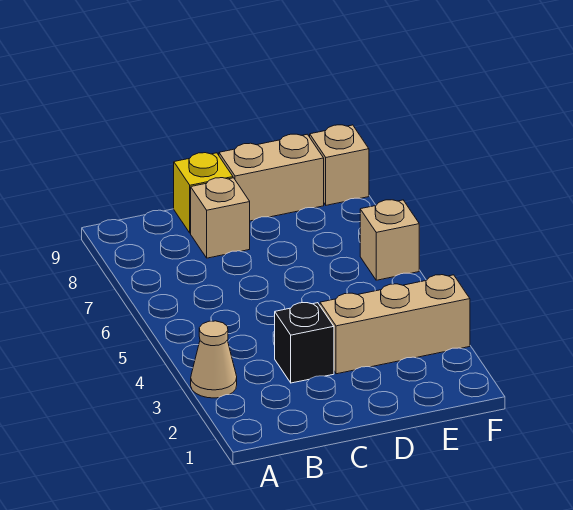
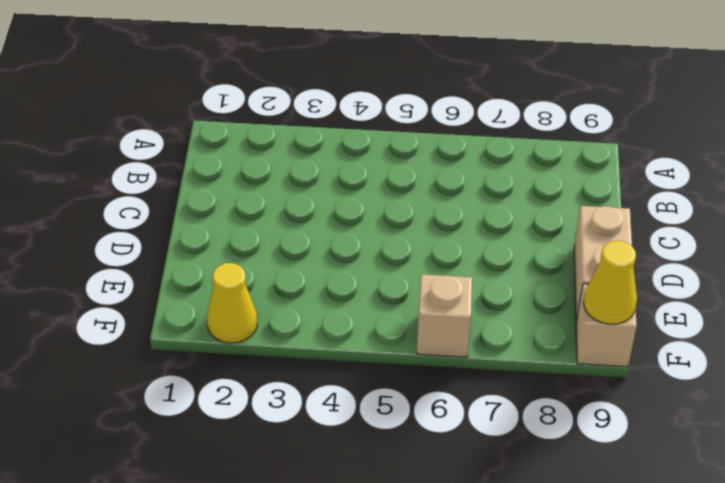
yellow cone F2 level 1 -> none
yellow cone F9 level 2 -> none
none -> tan cone A3 level 1
none -> black brick C3 level 1

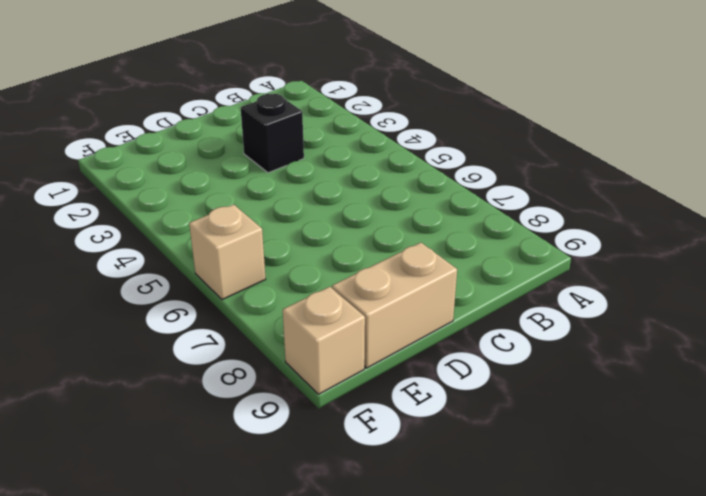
none -> tan cone A3 level 1
none -> tan brick C8 level 1

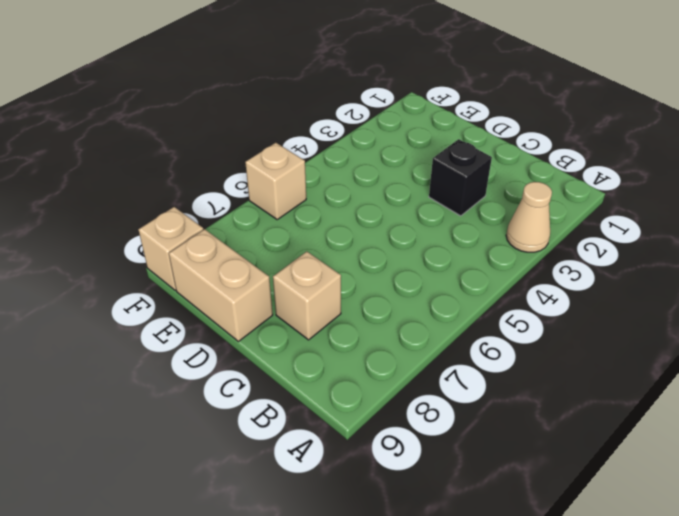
none -> yellow brick C9 level 1
none -> tan brick D3:F3 level 1

